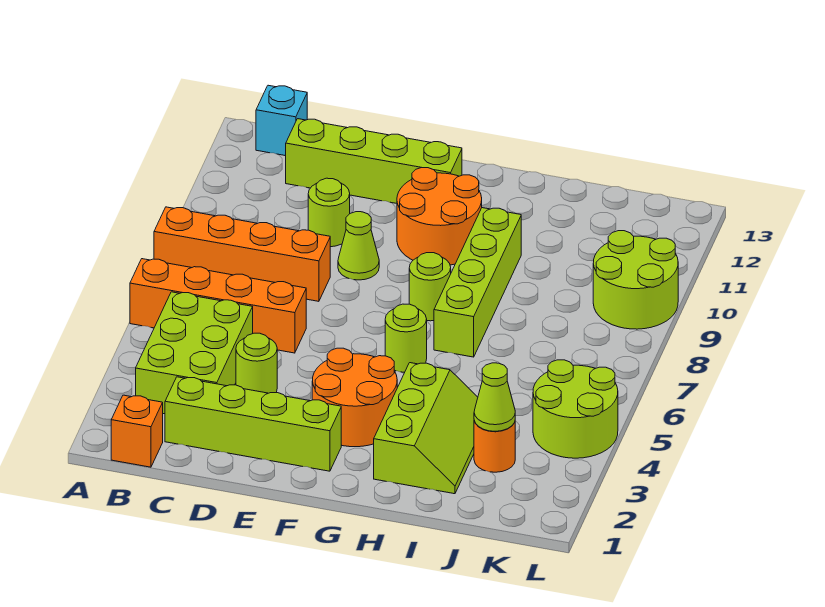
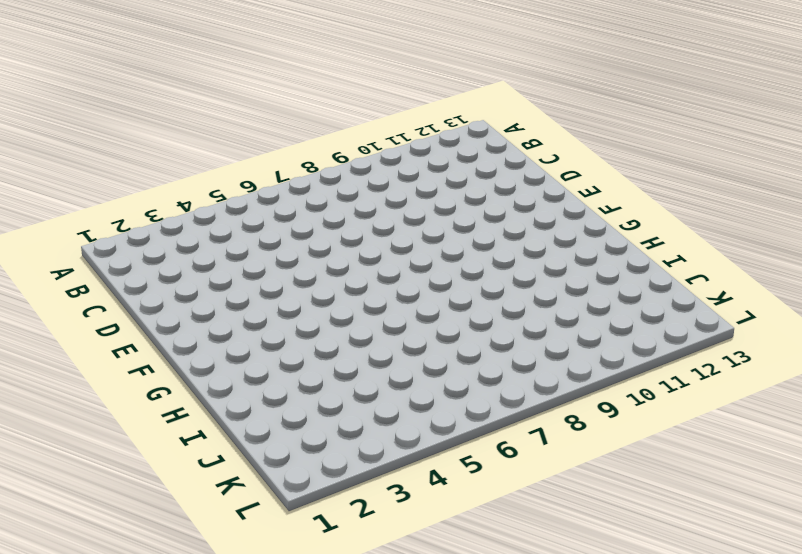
none -> orange brick A6:D6 level 1
none -> orange brick A8:D8 level 1
none -> orange brick B1 level 1

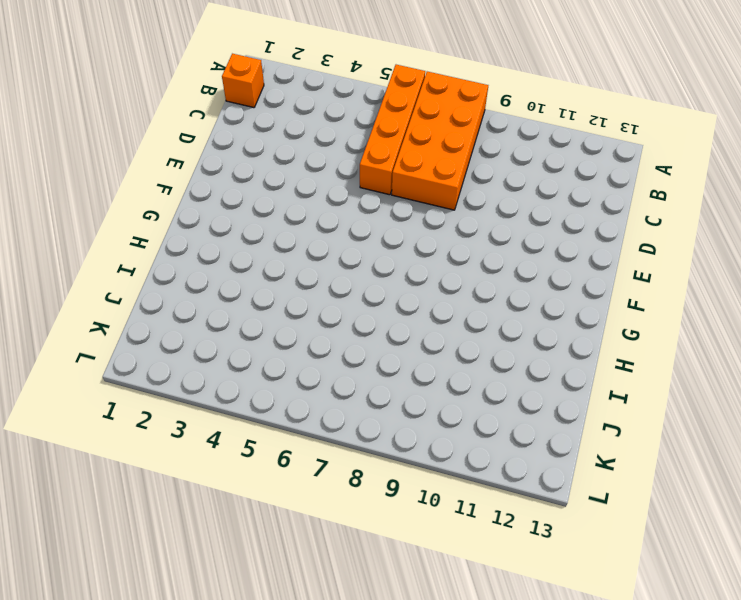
orange brick A7:D8 level 1 -> orange brick A8:D8 level 1
none -> lime brick B3:C5 level 1
none -> cyan brick B13 level 1
none -> lime brick C2:F2 level 1

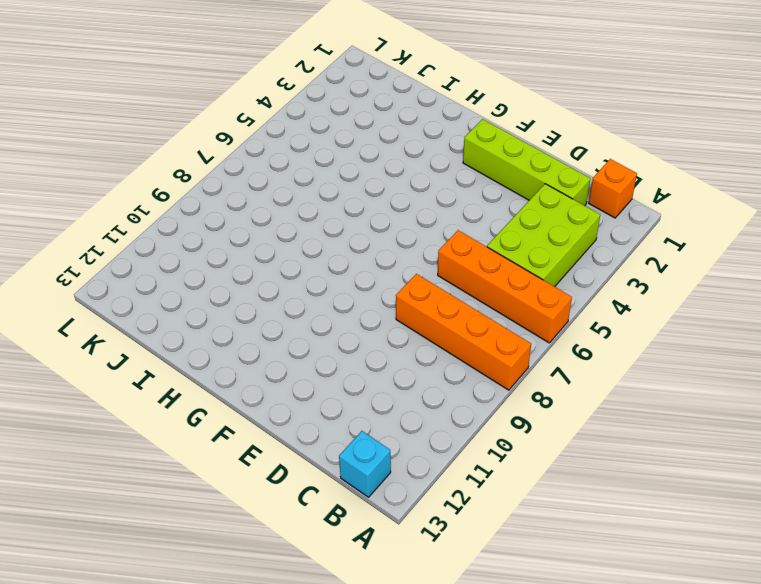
none -> lime brick C12:F12 level 1
none -> lime round brick D4 level 1
none -> lime round brick D10 level 1

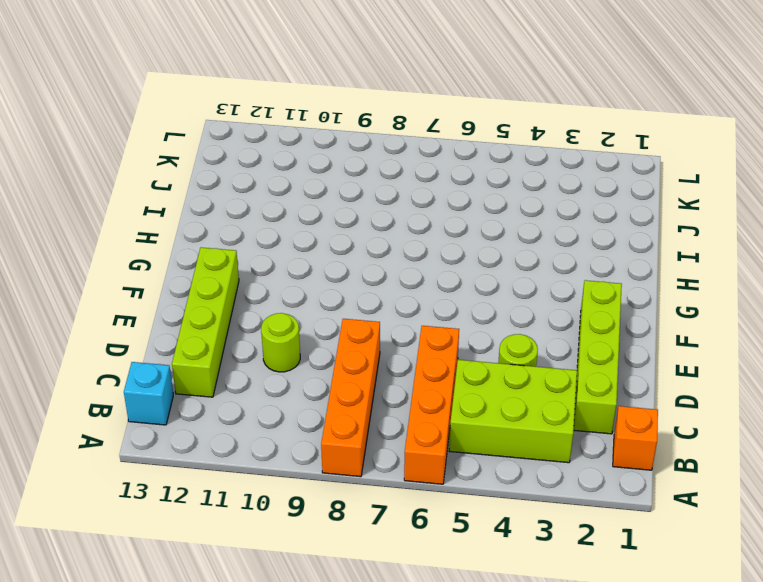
none -> lime cone E9 level 1
none -> orange round brick F3:G4 level 1
none -> orange round brick F10:G11 level 1

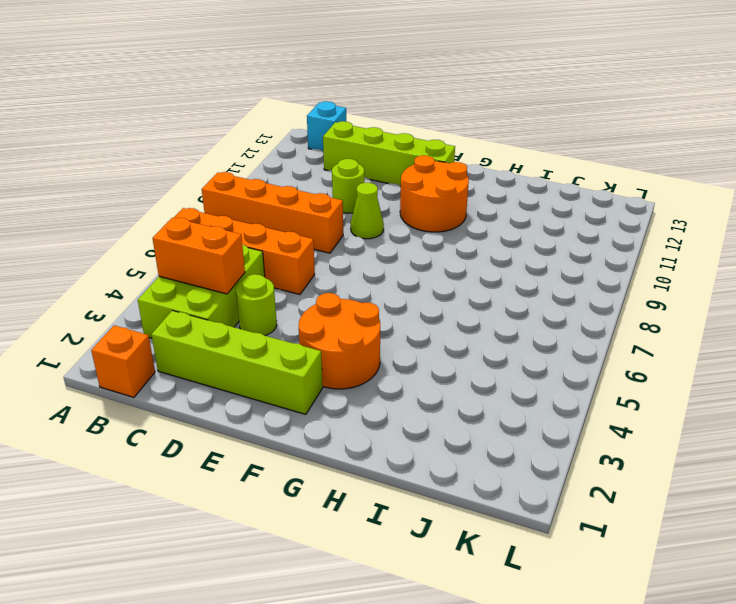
orange brick B4:C4 level 2 -> none
none -> lime round brick G6 level 1
none -> lime round brick G8 level 1
none -> lime slope H2:I4 level 1 top H

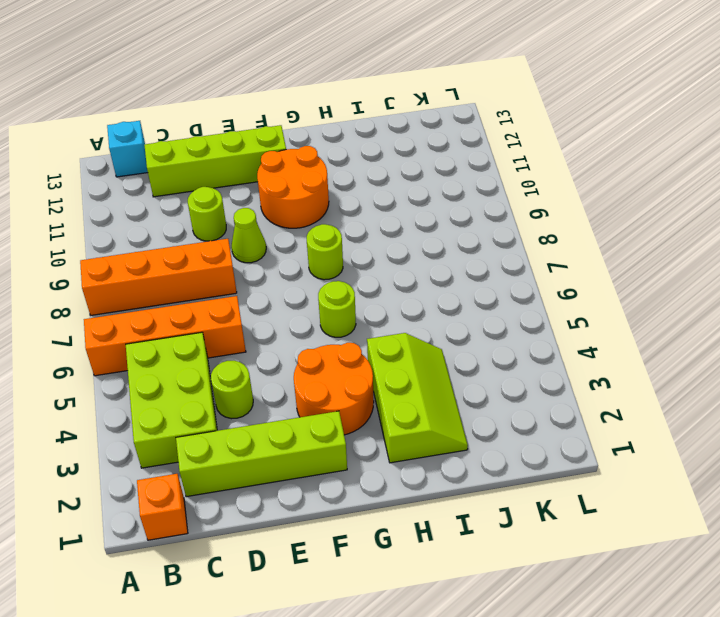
none -> lime brick H7:H10 level 1
none -> orange round brick J3 level 1
none -> lime round brick K4:L5 level 1

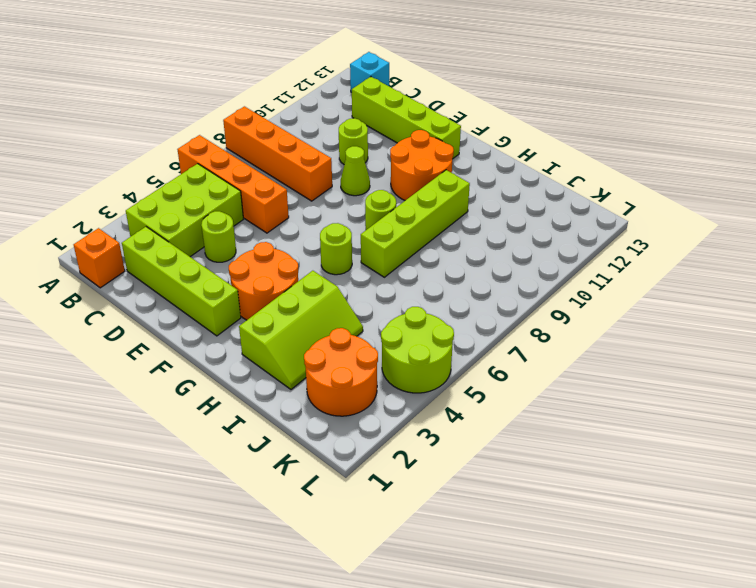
orange round brick J2:K3 level 1 -> orange round brick J3 level 1
none -> lime round brick K9:L10 level 1
none -> lime cone J3 level 2

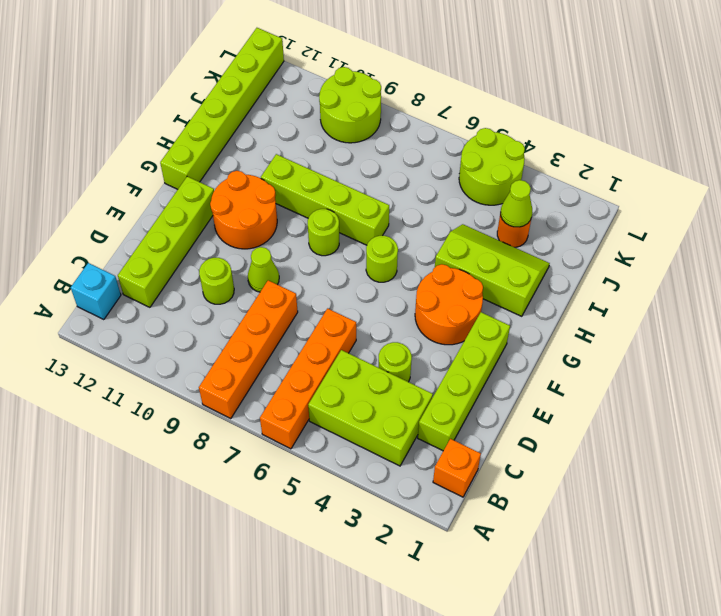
lime brick G13:L13 level 1 -> none

